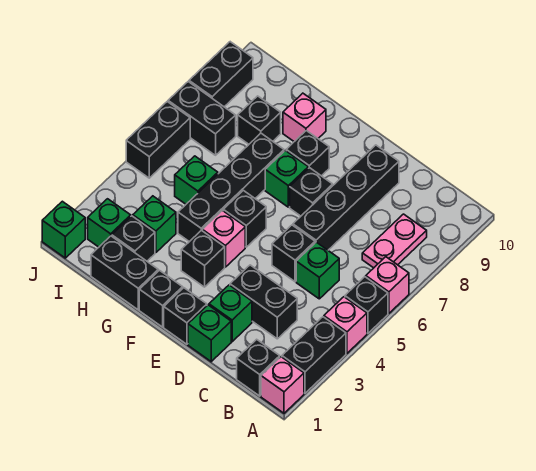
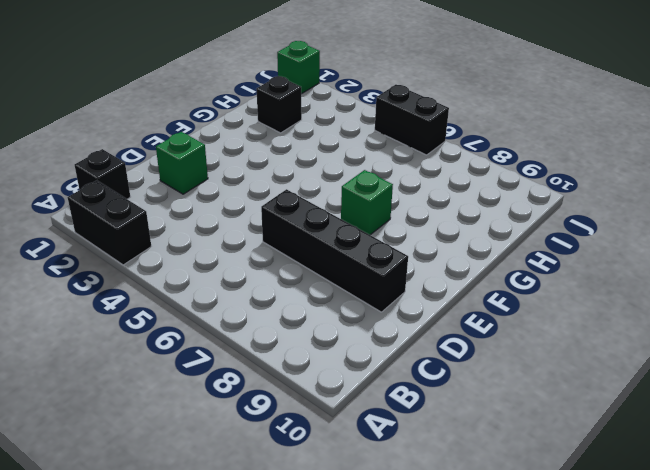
none -> pink brick A1 level 1
none -> pink brick A4 level 1
none -> black brick A5 level 1
none -> pink brick A6 level 1

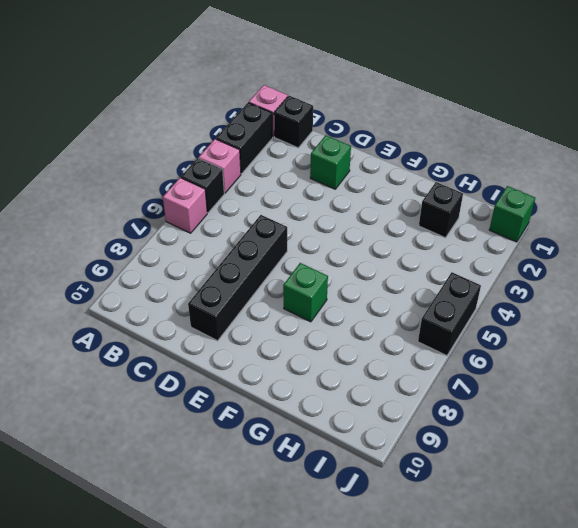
none -> pink plate B7:B8 level 1
none -> black brick C3:D3 level 1
none -> green brick C5 level 1
none -> green brick D1 level 1

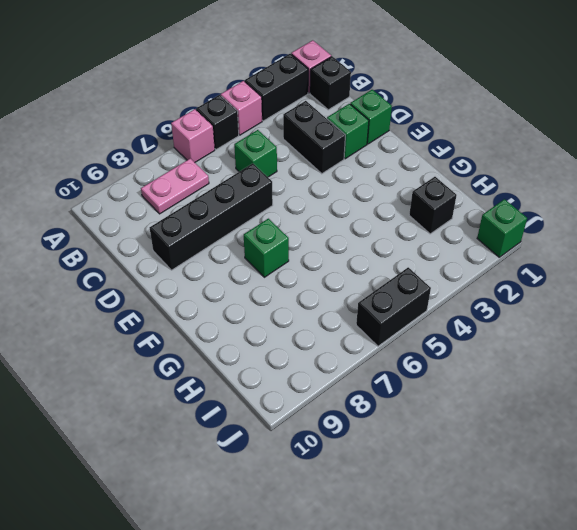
none -> black brick D5 level 1
none -> black brick E1 level 1
none -> black brick E7 level 1
none -> black brick F1 level 1

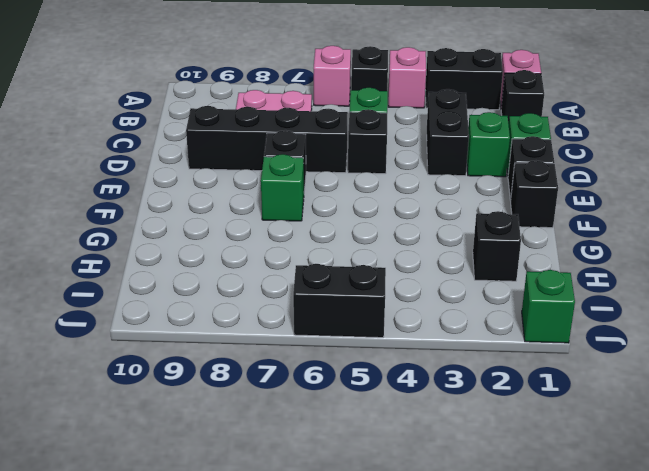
none -> black brick F3 level 1
none -> pink brick F4 level 1
none -> black brick F5 level 1
none -> black brick F8 level 1

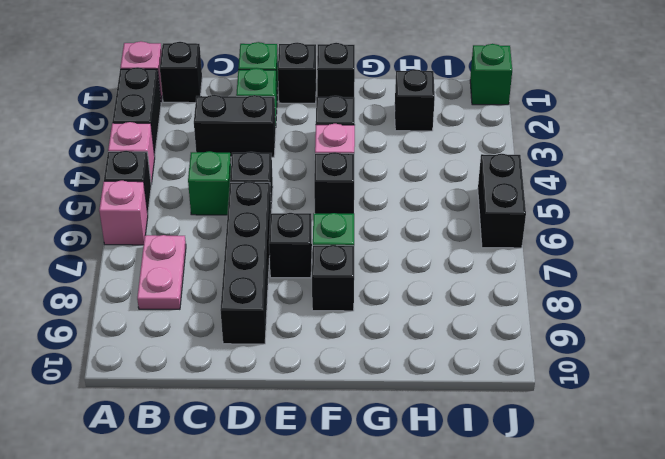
none -> black brick G1:H1 level 1
none -> black brick G4:G7 level 1
none -> pink brick G9 level 1
none -> green brick H3 level 1

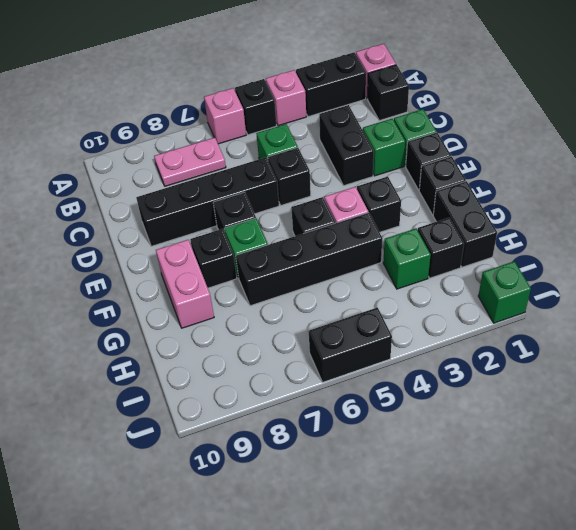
pink brick F9:G9 level 1 -> pink brick G9 level 1
none -> green brick H5 level 1
none -> black brick H8 level 1
none -> green brick I2 level 1
none -> black brick I7:J7 level 1

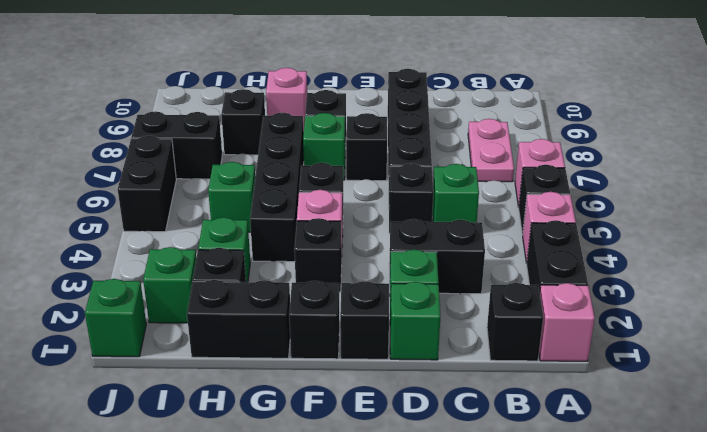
none -> black brick J8:J9 level 1

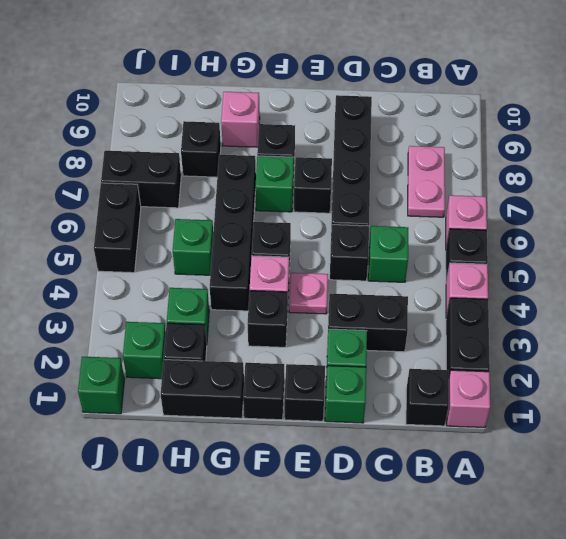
pink plate E4 level 1 -> none
none -> black brick J8:J9 level 1

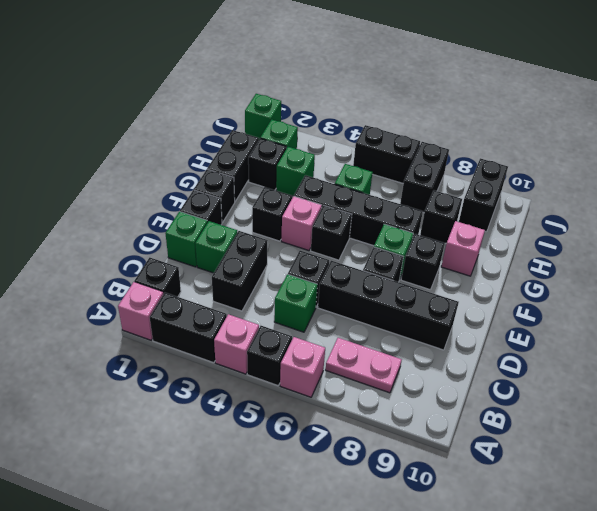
black brick I9:J9 level 1 -> black brick J8:J9 level 1

